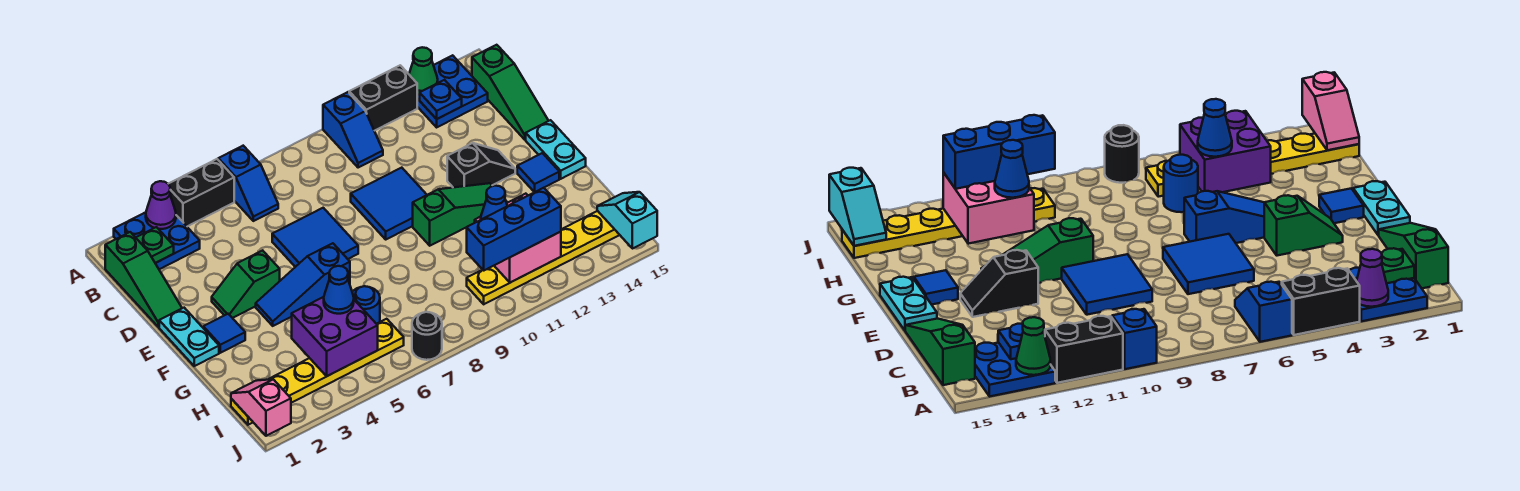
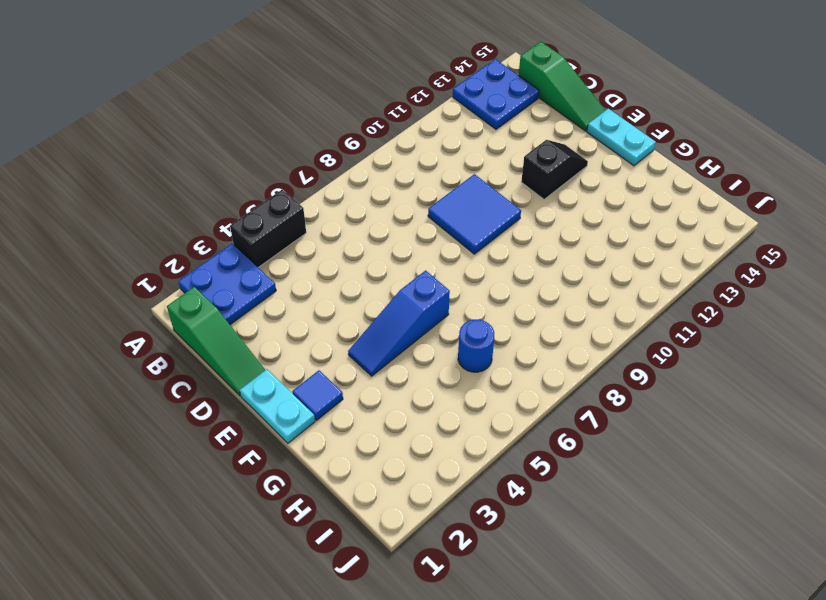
none -> blue slope A6:B6 level 1 top A
none -> blue slope A10:B10 level 1 top A
none -> black brick A11:A12 level 1
none -> blue tile D6:E7 level 1

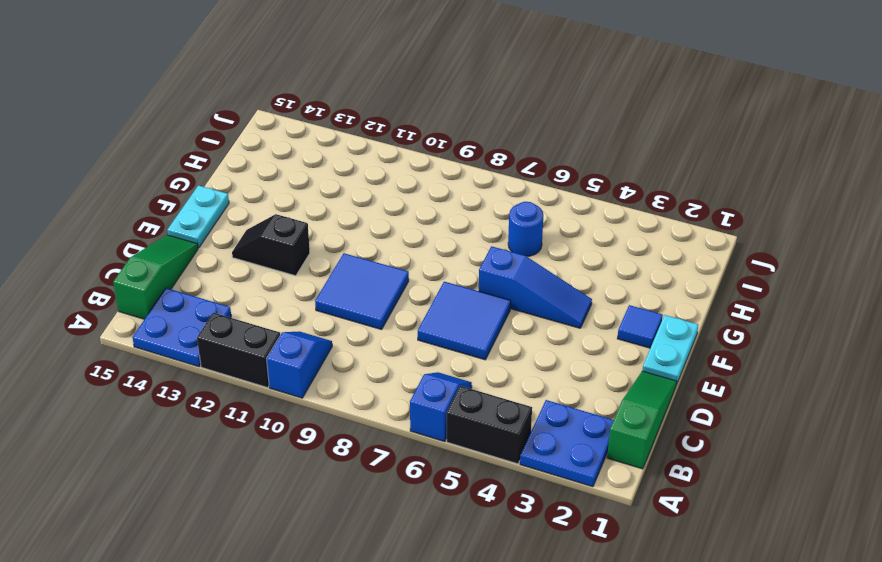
none -> green slope E3:E4 level 1 top 4
none -> green slope F10:F12 level 1 top 10
none -> blue tile F14 level 1
none -> yellow plate I1:I6 level 1

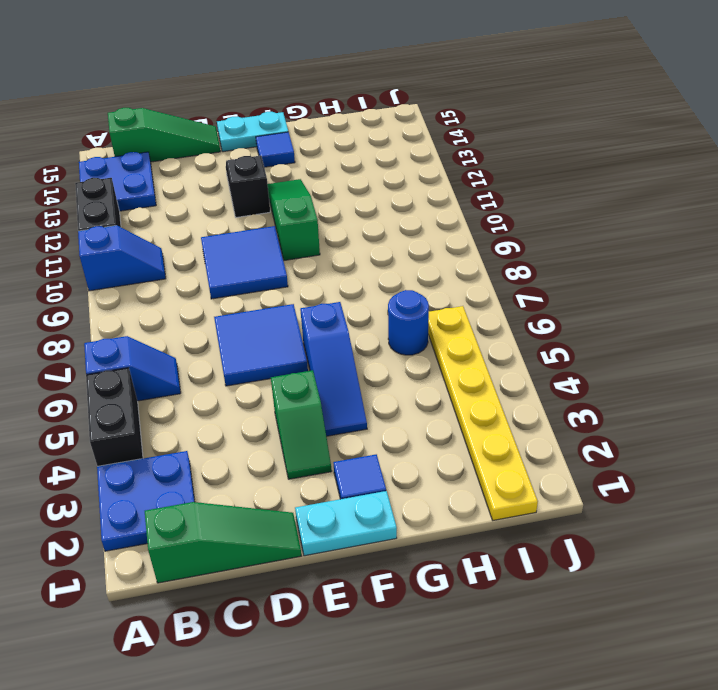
none -> yellow plate I10:I15 level 1
none -> black round brick J7 level 1
none -> purple cone A3 level 2
none -> green cone A13 level 2

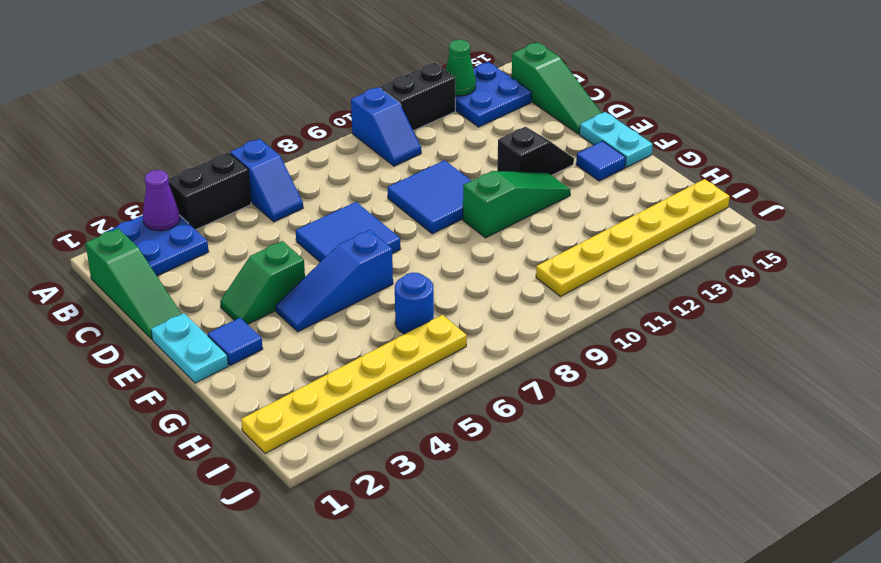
none -> black round brick J7 level 1
none -> green plate B2 level 2
none -> blue plate B13 level 2
none -> purple brick H4:I5 level 2

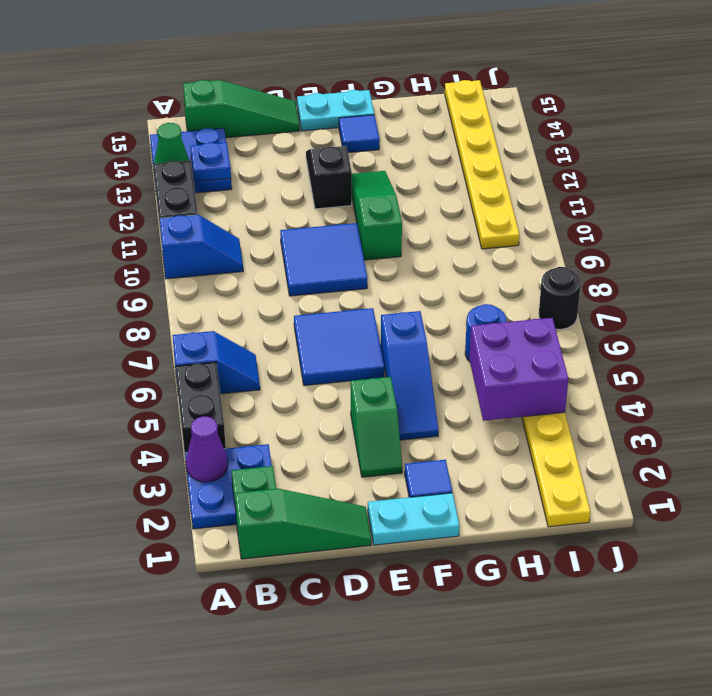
none -> pink brick H11:I12 level 2
none -> pink slope I1:J1 level 2 top J
none -> cyan slope I15:J15 level 2 top J
none -> blue cone H5 level 3

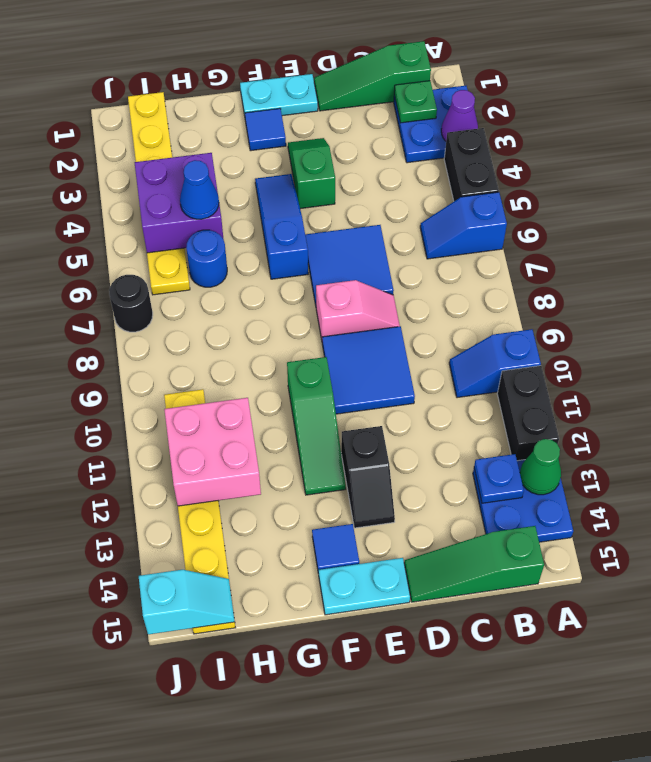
pink slope D8:E8 level 1 top E -> pink slope I1:J1 level 2 top J
none -> blue cone H11 level 3
none -> blue brick I10:I12 level 3

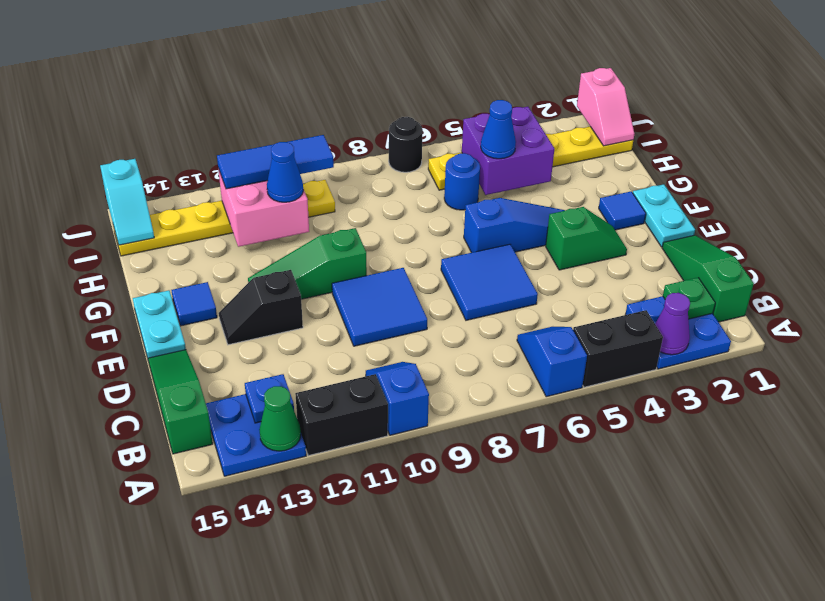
blue tile I10:I12 level 3 -> blue brick I10:I12 level 3

